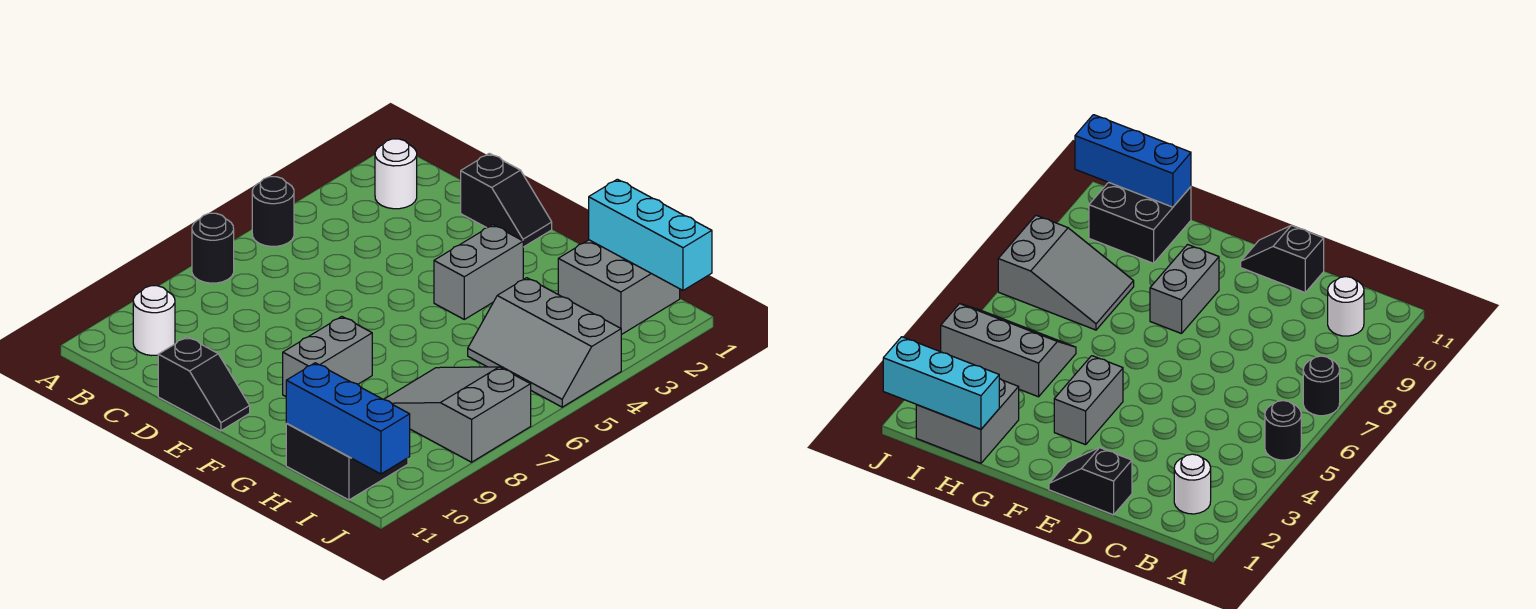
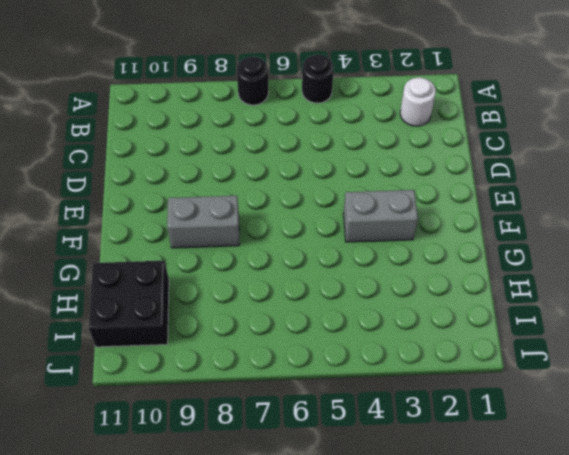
none -> white round brick B10 level 1
none -> black slope D1:E1 level 1 top D
none -> black slope D11:E11 level 1 top D

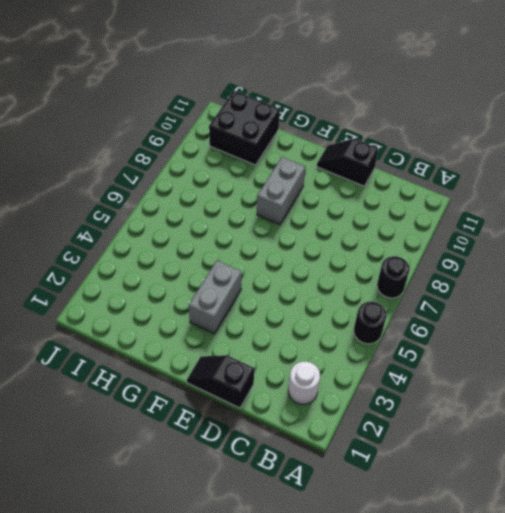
none -> white round brick B10 level 1
none -> grey brick H1:I2 level 1
none -> grey slope H4:J5 level 1 top 4

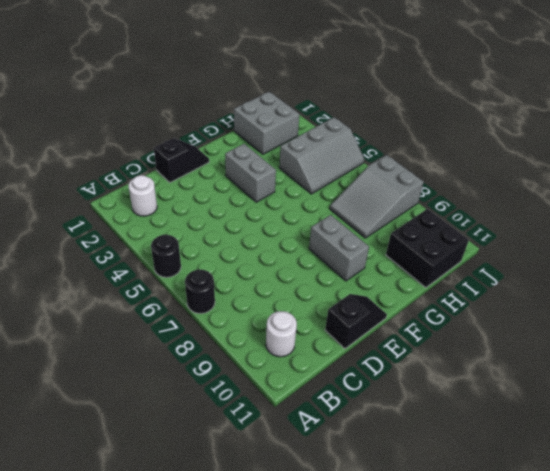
none -> cyan brick H1:J1 level 2
none -> blue brick H11:J11 level 2

